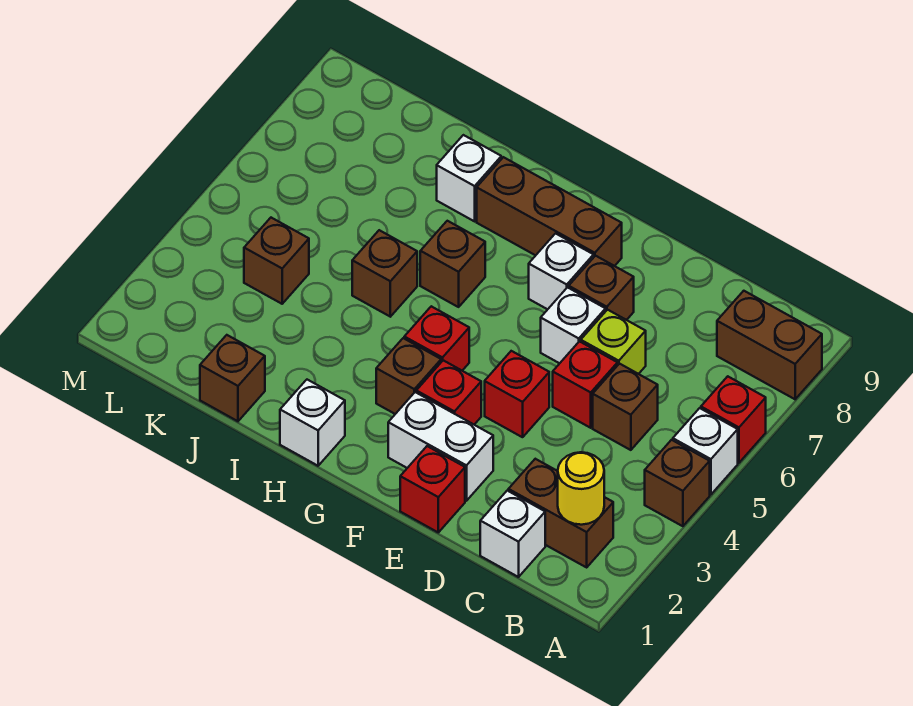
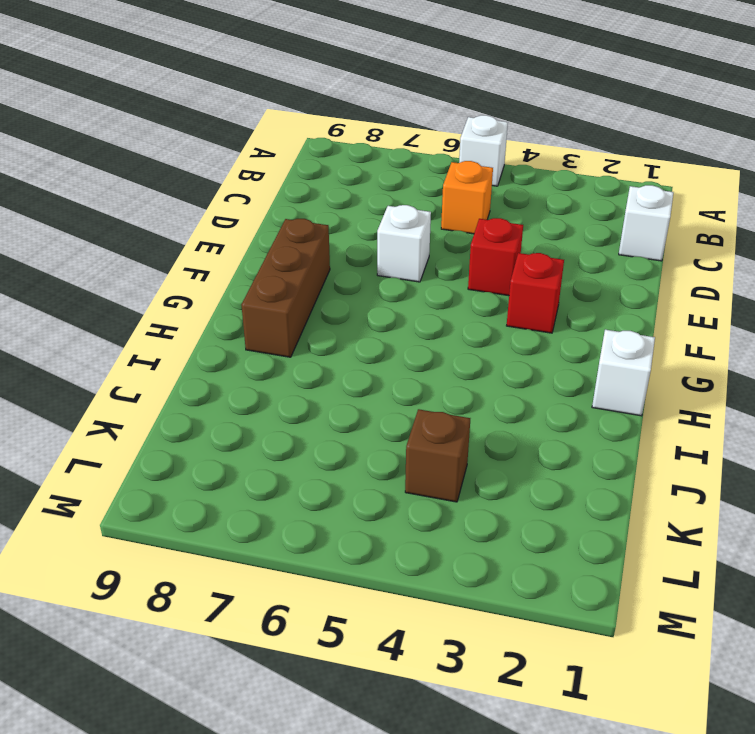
orange brick C5 level 1 -> brown brick C5 level 1
none -> brown brick A4 level 1
none -> red brick A6 level 1
none -> brown brick A8:B8 level 1

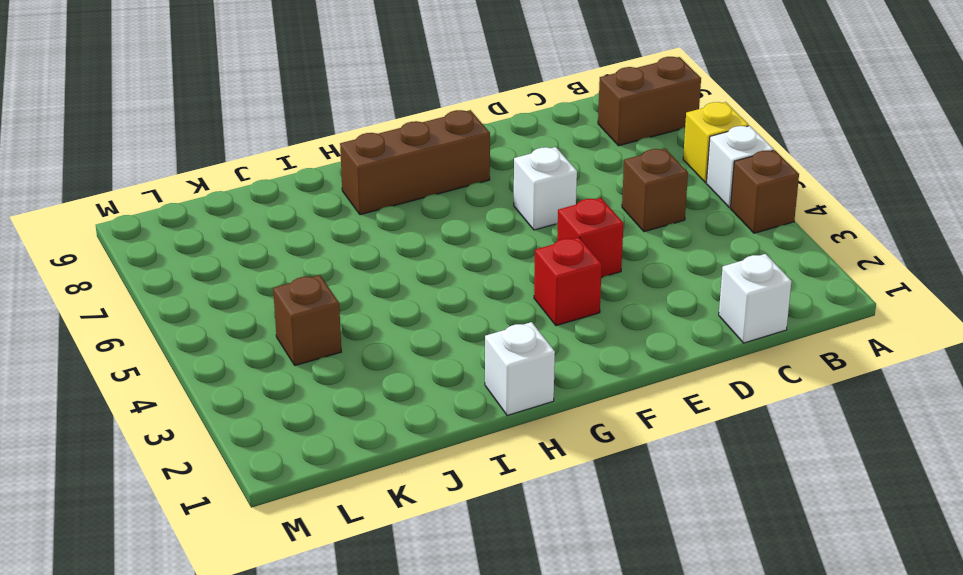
yellow brick A6 level 1 -> red brick A6 level 1
none -> brown brick B2:C2 level 1
none -> red brick D5 level 1
none -> lime brick D6 level 1

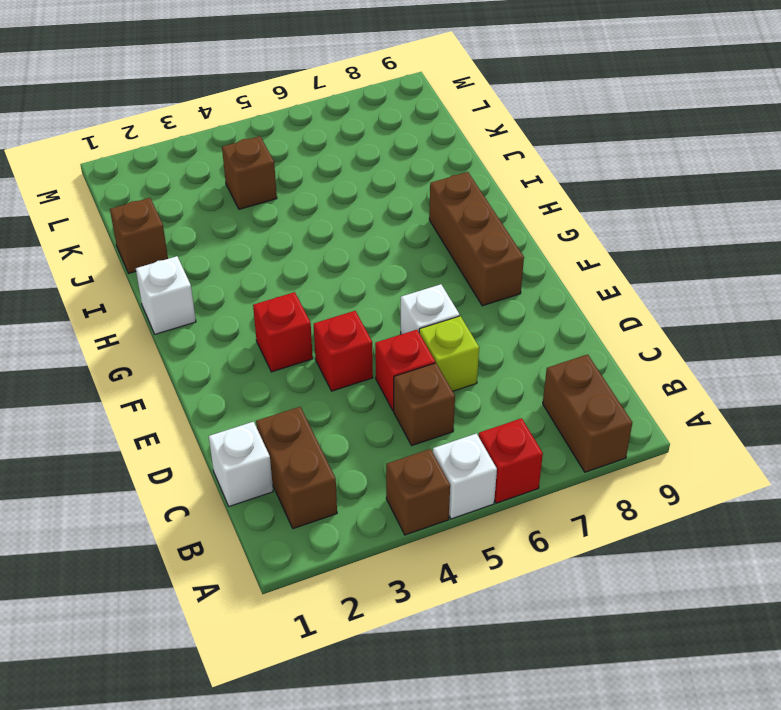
none -> red brick E1 level 1
none -> white brick E2:F2 level 1
none -> brown brick E7 level 1

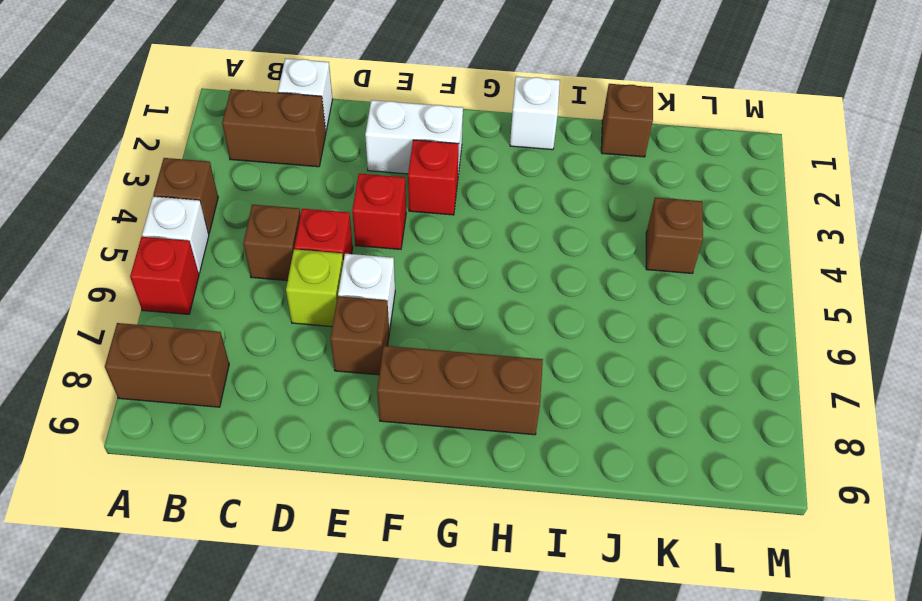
none -> red brick E1 level 1
none -> white brick F7 level 1
none -> brown brick G3 level 1

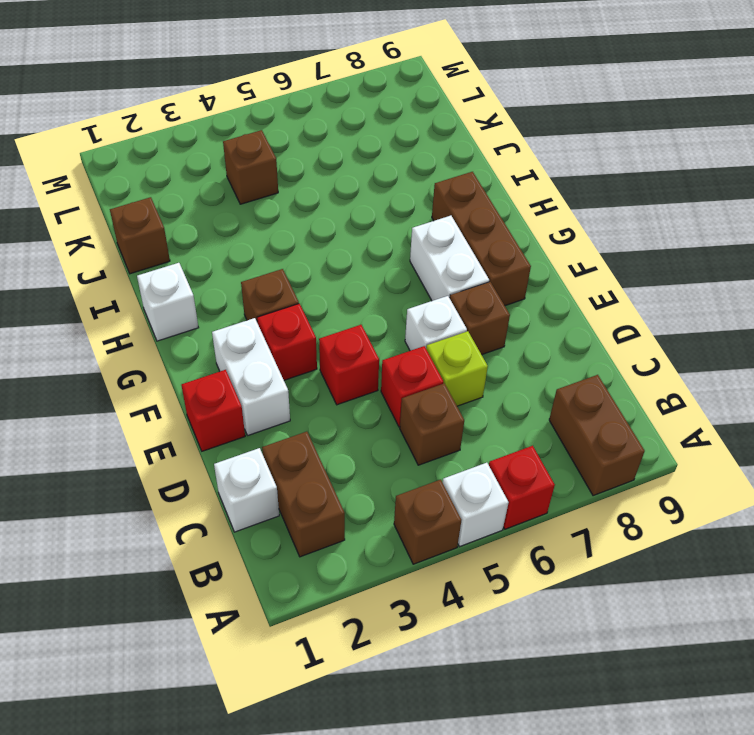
white brick F7:G7 level 1 -> white brick F7 level 1
none -> red brick G4 level 1
none -> brown brick H6 level 1
none -> brown brick I5 level 1

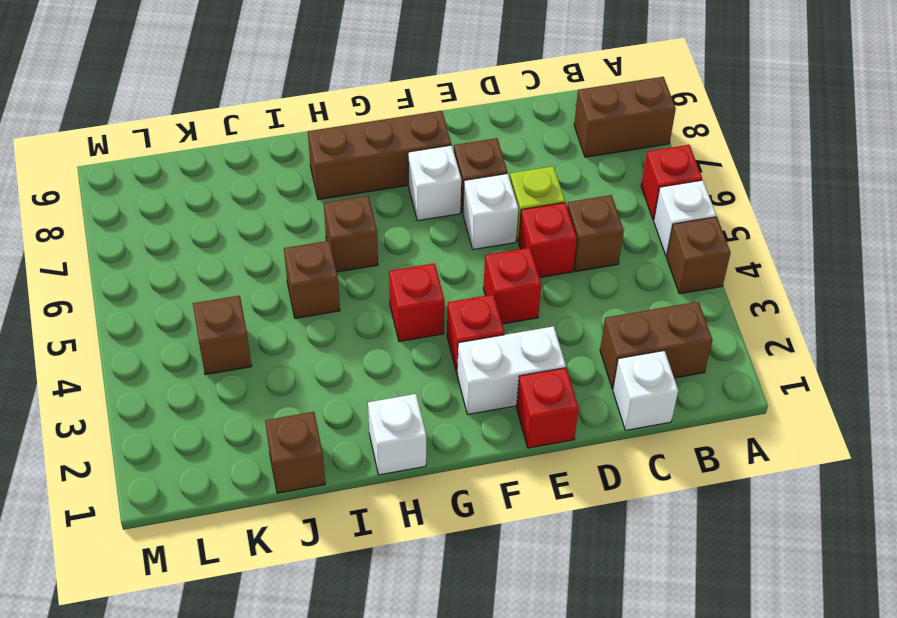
none -> brown brick G3 level 1
none -> white brick I8 level 1
none -> yellow round brick B2 level 2

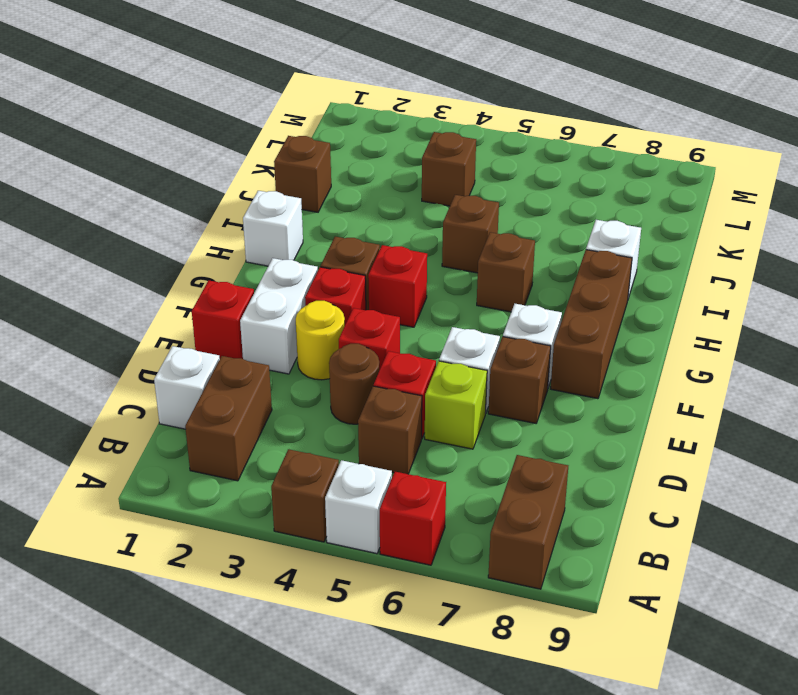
brown round brick D4 level 1 -> none
yellow round brick E3 level 1 -> yellow round brick B2 level 2

